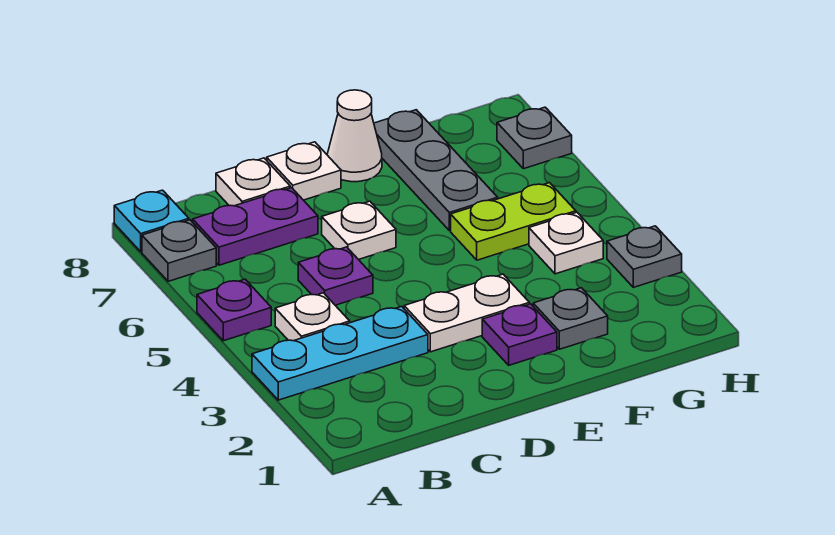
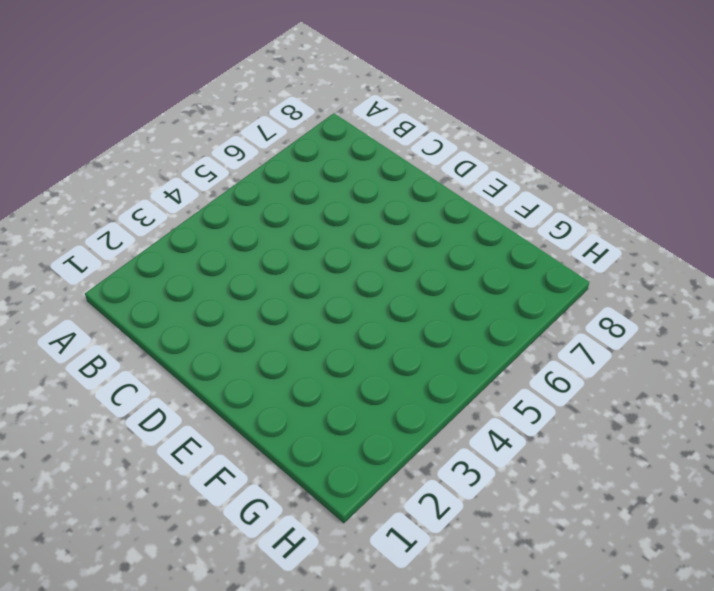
none -> cyan plate A3:C3 level 1
none -> purple plate A5 level 1
none -> grey plate A7 level 1

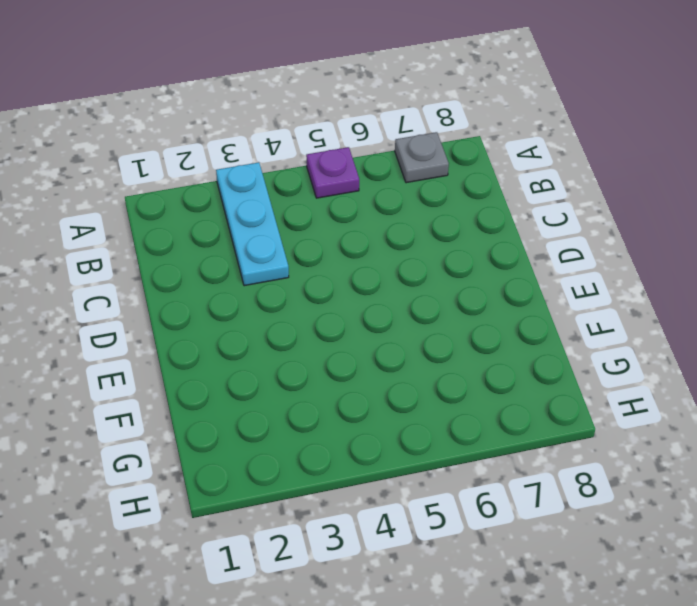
none -> cyan plate A8 level 1
none -> white plate B4 level 1
none -> purple plate B7:C7 level 1

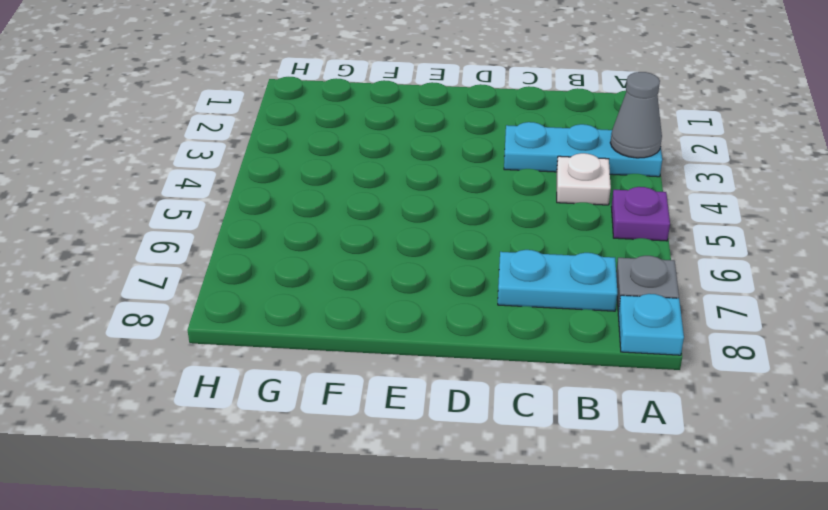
grey cone A3 level 2 -> none
cyan plate B7:C7 level 1 -> purple plate B7:C7 level 1
none -> purple plate C5 level 1
none -> white plate C8 level 1
none -> white plate D3:E3 level 1

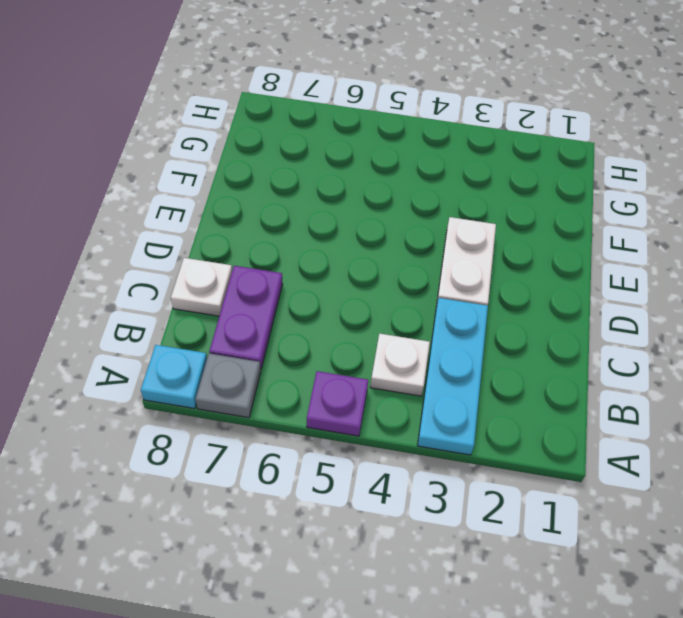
none -> purple plate C5 level 1
none -> white plate D6 level 1
none -> white plate D8 level 1

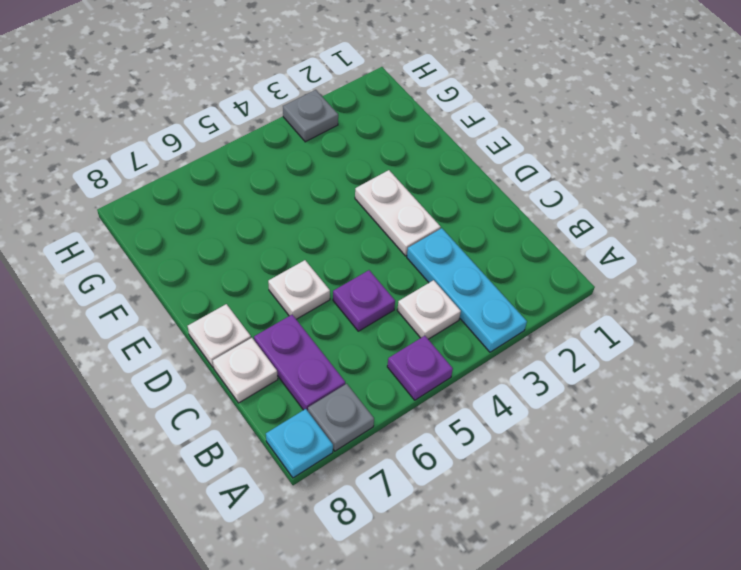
none -> purple plate E2 level 1
none -> white cone E8 level 1
none -> grey plate F2 level 1

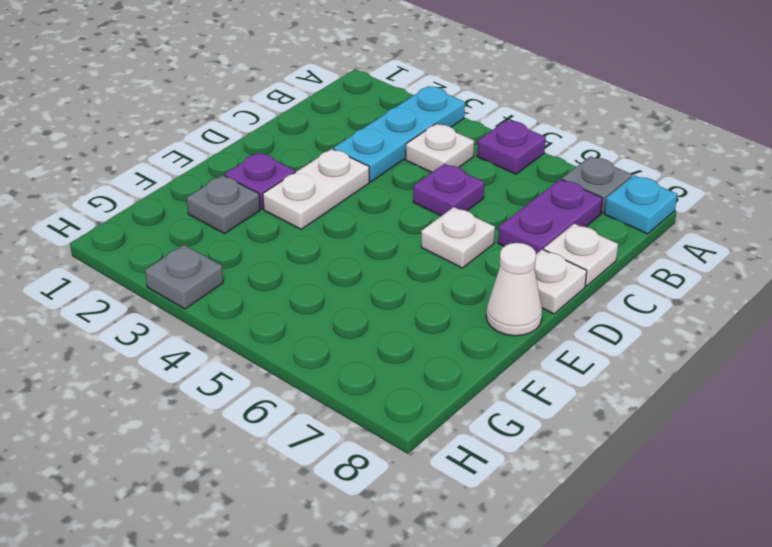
none -> lime plate F5:G5 level 1
none -> grey plate F6:F8 level 1
none -> white plate G4 level 1

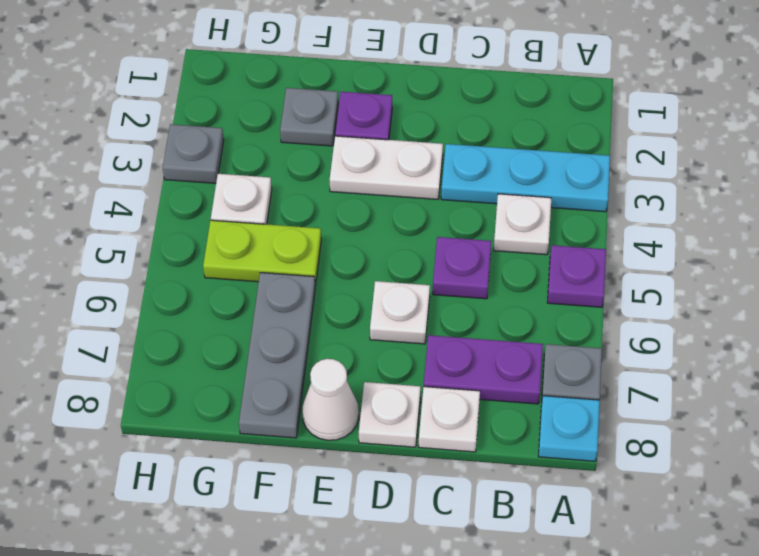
none -> grey plate H7 level 1

